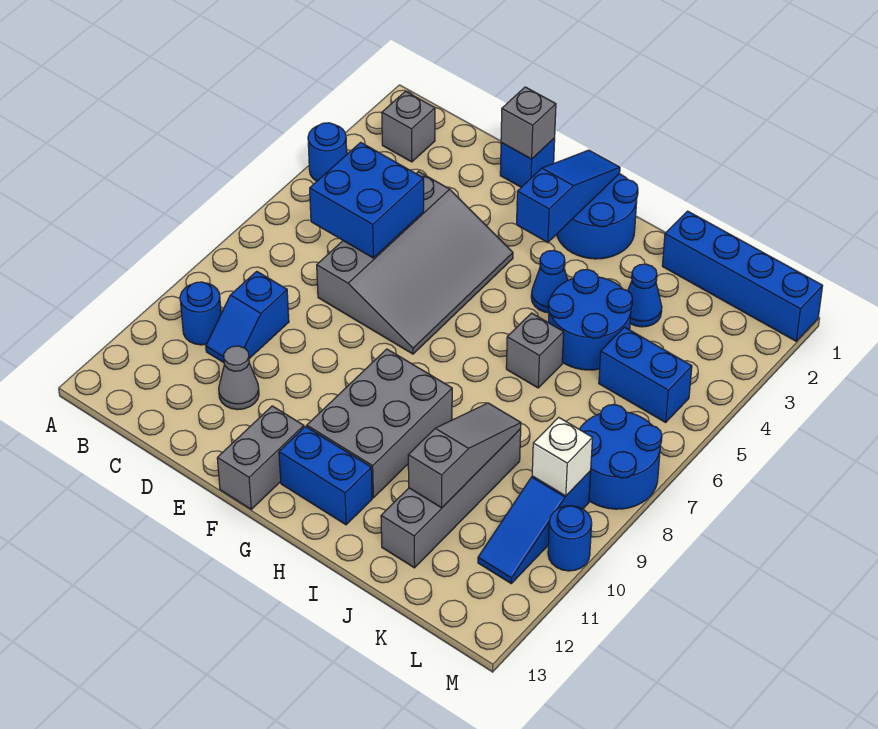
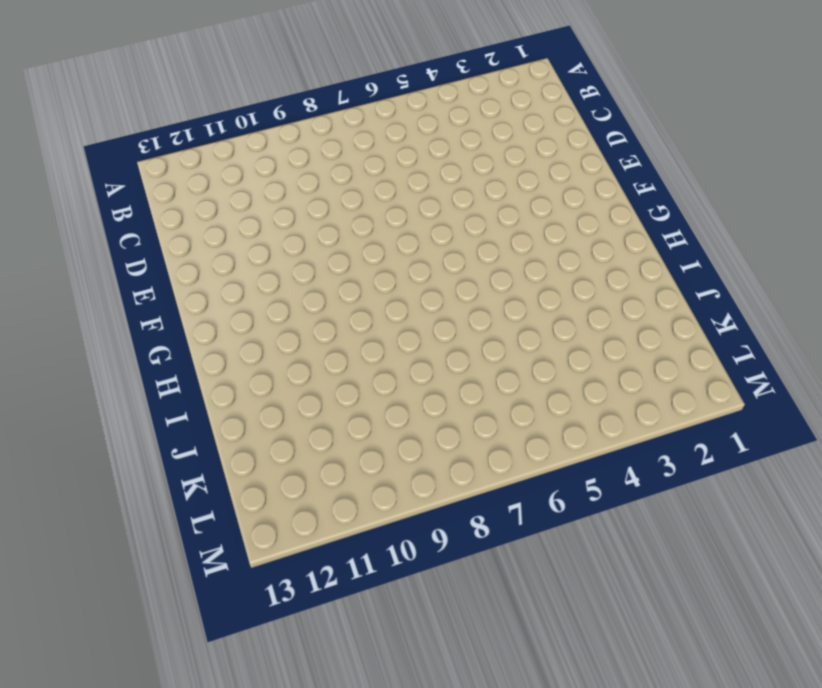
none -> blue round brick A4 level 1
none -> grey brick B2 level 1
none -> blue round brick B10 level 1

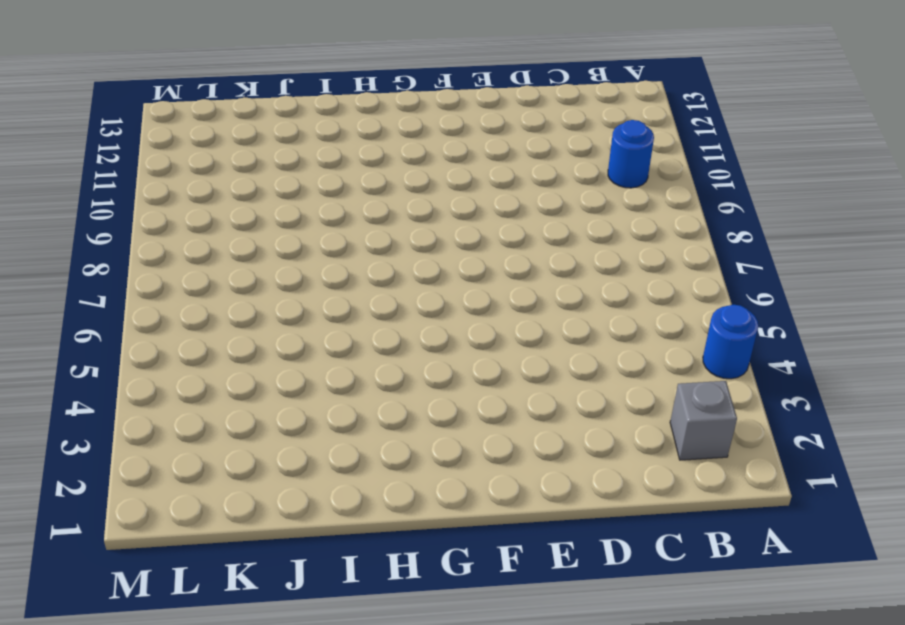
none -> blue slope C9:C10 level 1 top 9
none -> grey slope D4:F7 level 1 top D
none -> grey cone D11 level 1

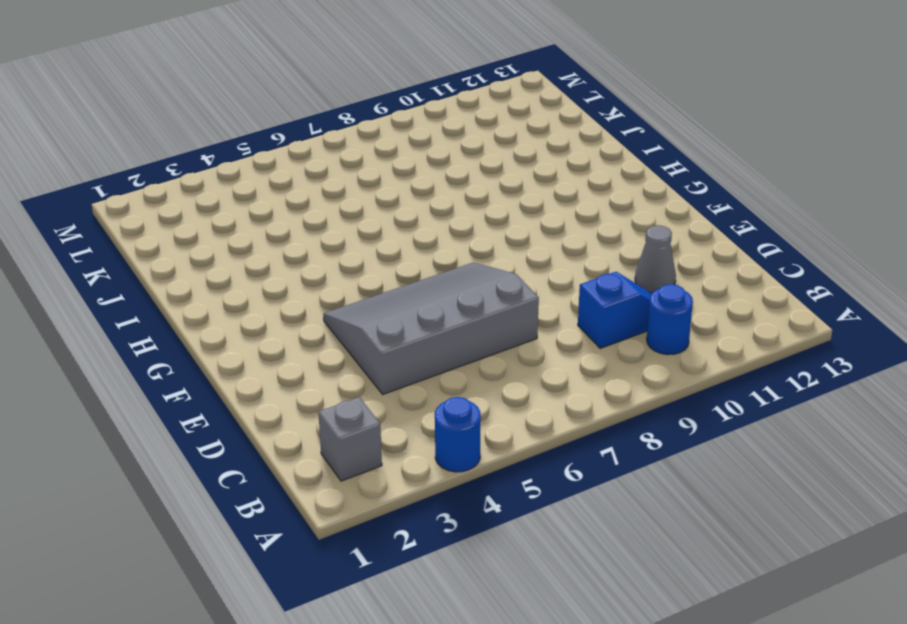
none -> blue brick E1 level 1
none -> grey brick F12:F13 level 1
none -> blue round brick G1:H2 level 1

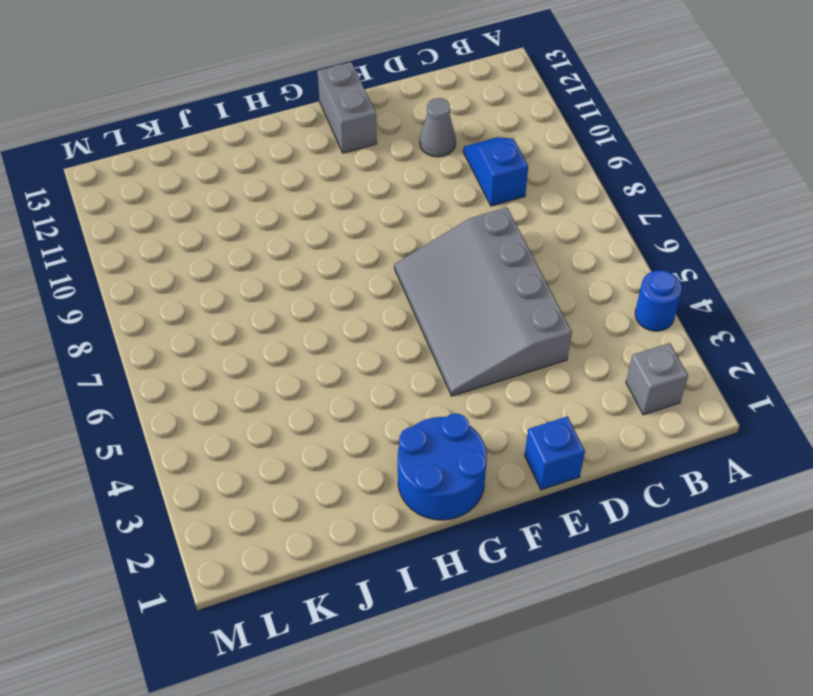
none -> blue round brick B10 level 1
none -> grey brick G9:H11 level 1
none -> blue brick G12:H12 level 1

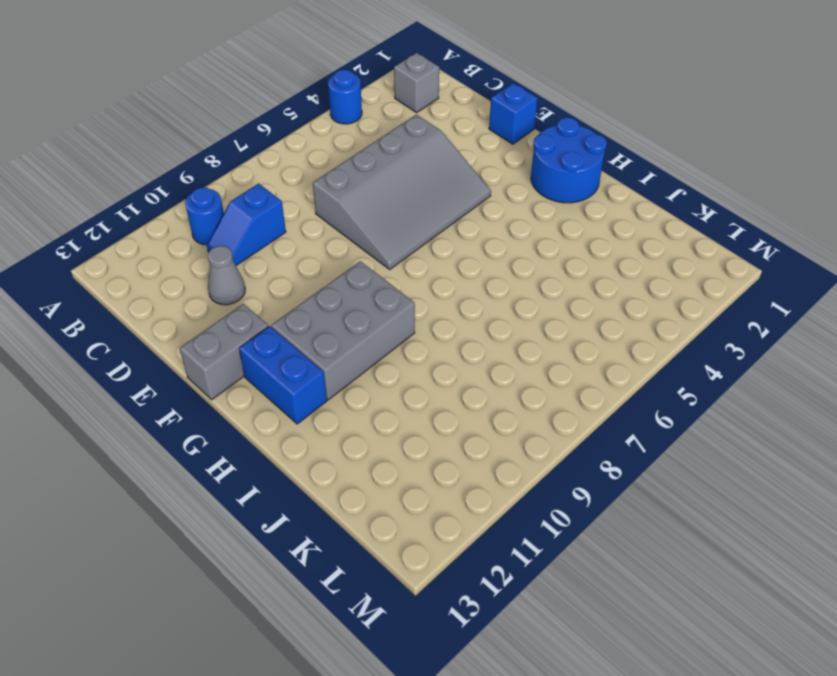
none -> blue cone H4 level 1
none -> blue round brick I4:J5 level 1
none -> grey brick I6 level 1

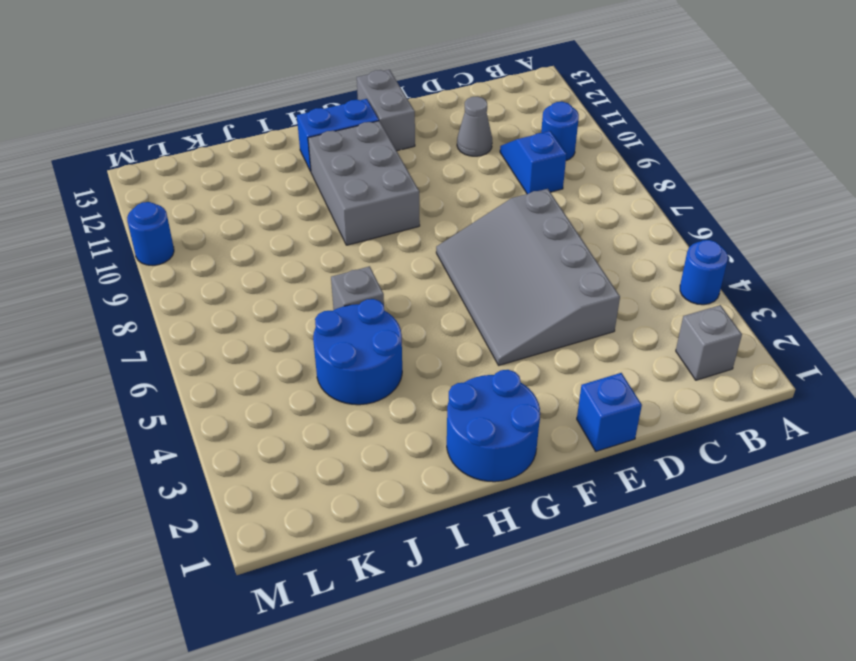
none -> blue cone H4 level 1
none -> blue brick J1:M1 level 1
none -> blue cone J3 level 1

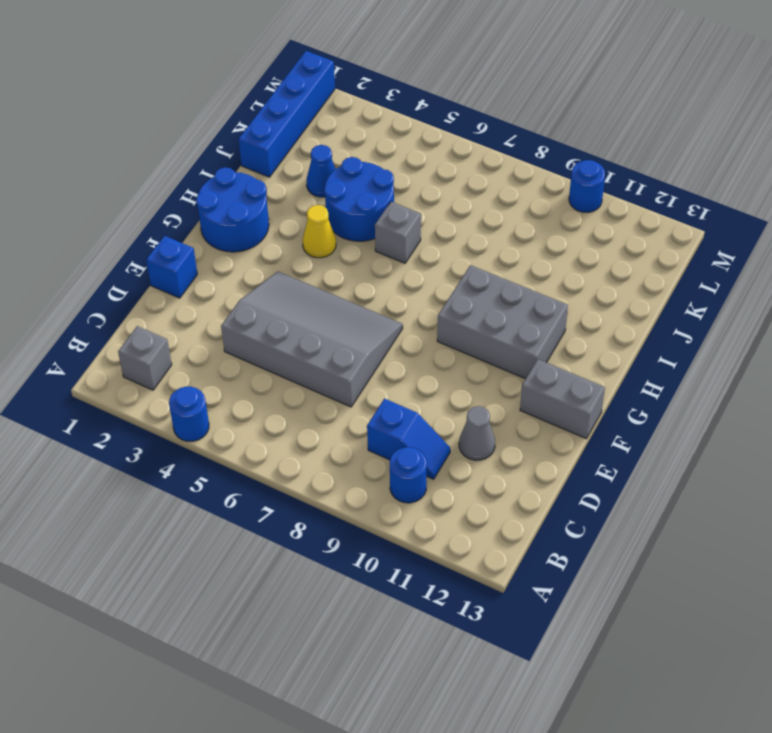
yellow cone H4 level 1 -> blue cone H4 level 1
none -> blue brick G12:H12 level 1
none -> grey brick J9:J12 level 1
none -> blue brick K5:L5 level 1

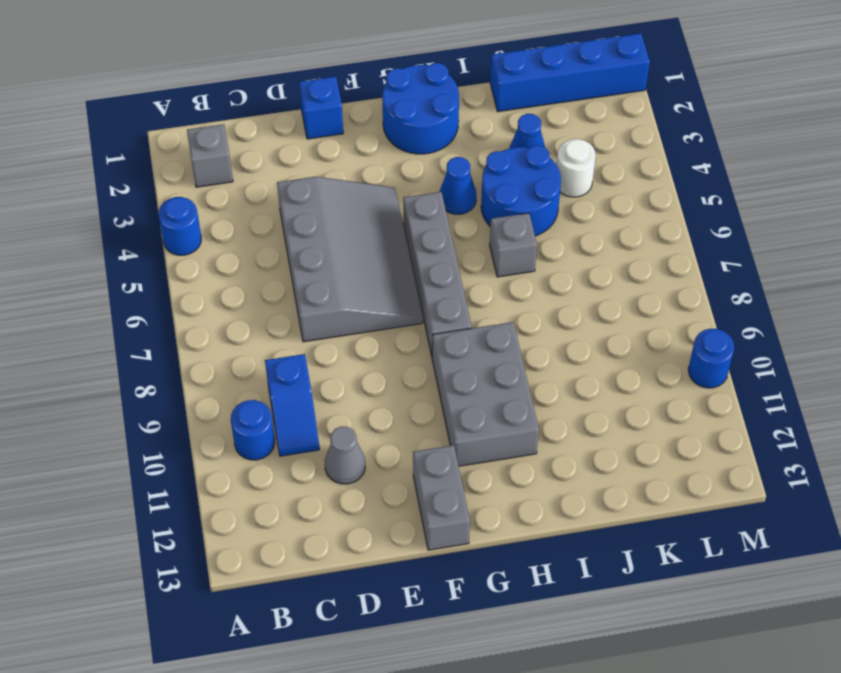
grey brick G5:G8 level 1 -> grey brick J9:J12 level 1
white round brick K4 level 1 -> none
none -> blue brick G12:H12 level 1
none -> blue brick K5:L5 level 1
none -> blue round brick L7:M8 level 1

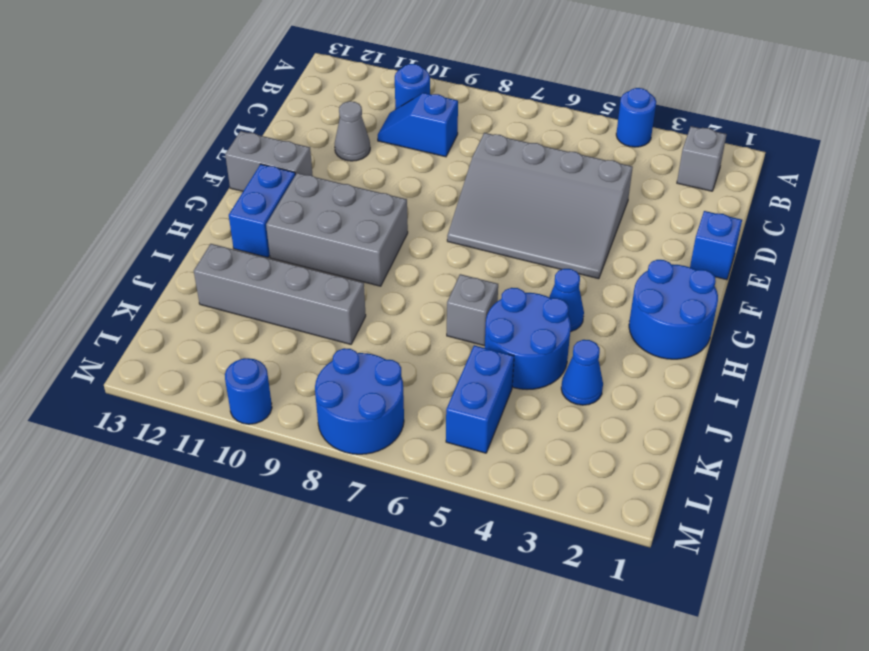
none -> blue brick J1:M1 level 1
none -> blue slope L9:L11 level 1 top 9
none -> blue brick C5:D6 level 2

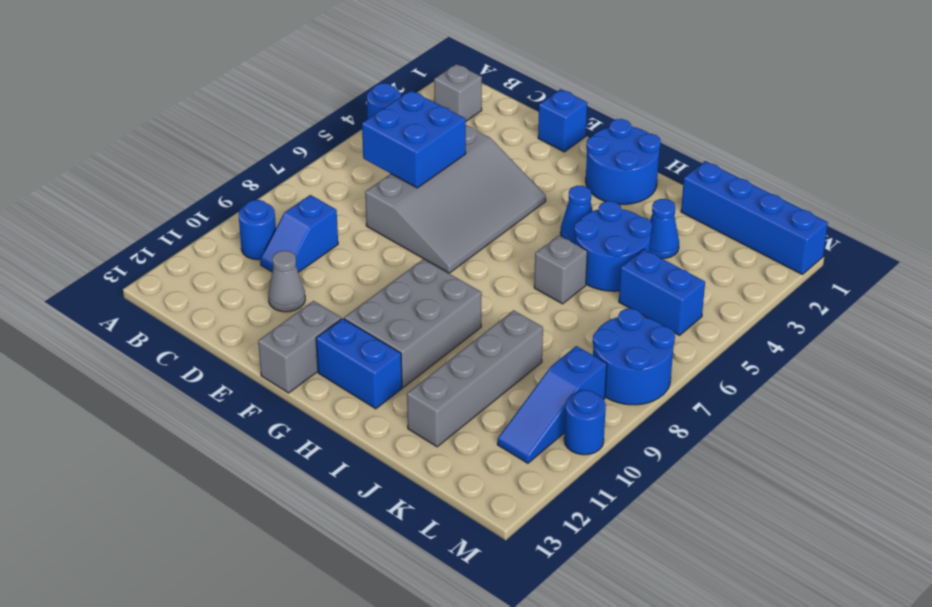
none -> grey brick E1 level 2
none -> blue slope G1:G3 level 2 top 3
none -> grey slope J9:J11 level 2 top 11

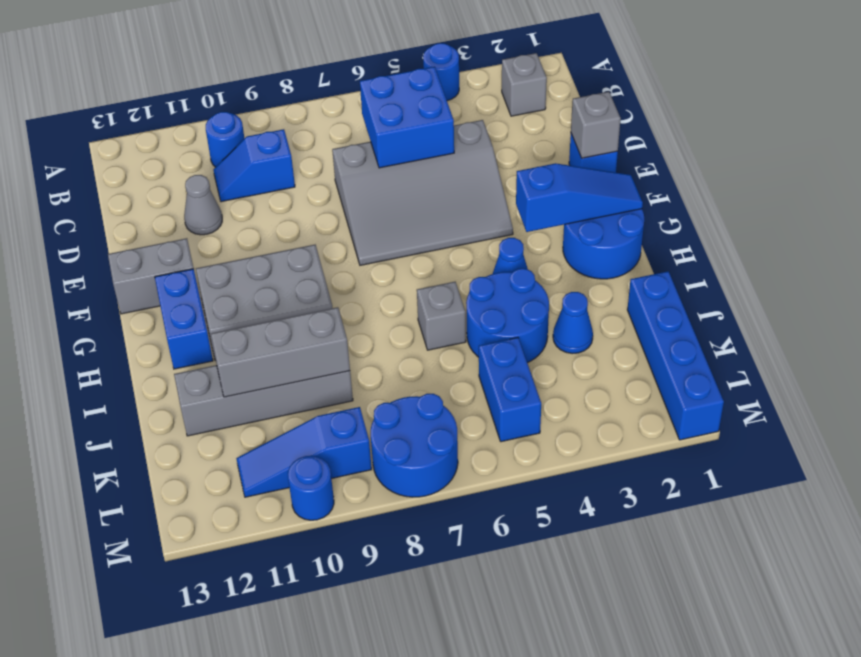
grey brick J9:J11 level 2 -> grey slope J9:J11 level 2 top 11
none -> white brick L9 level 2

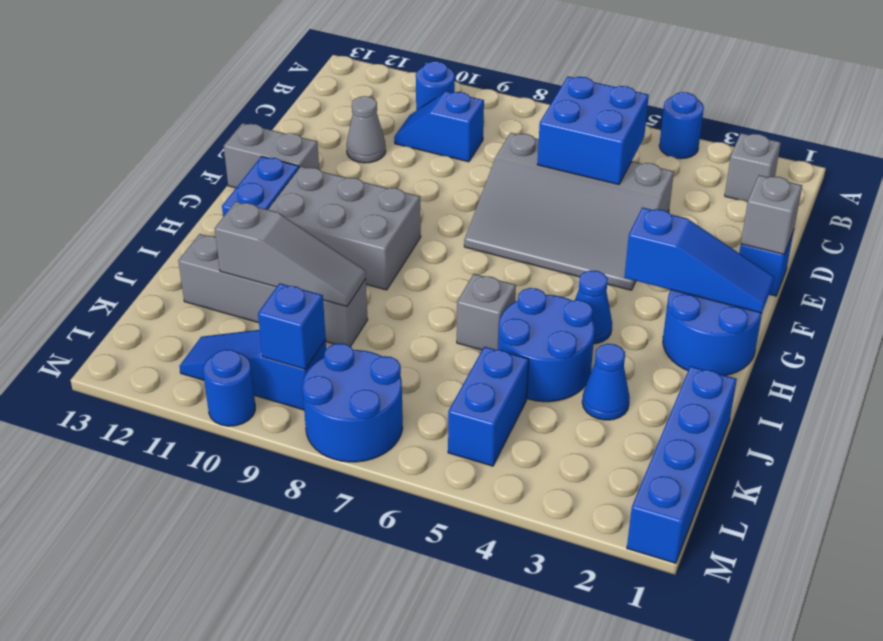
blue brick L9 level 2 -> white brick L9 level 2

